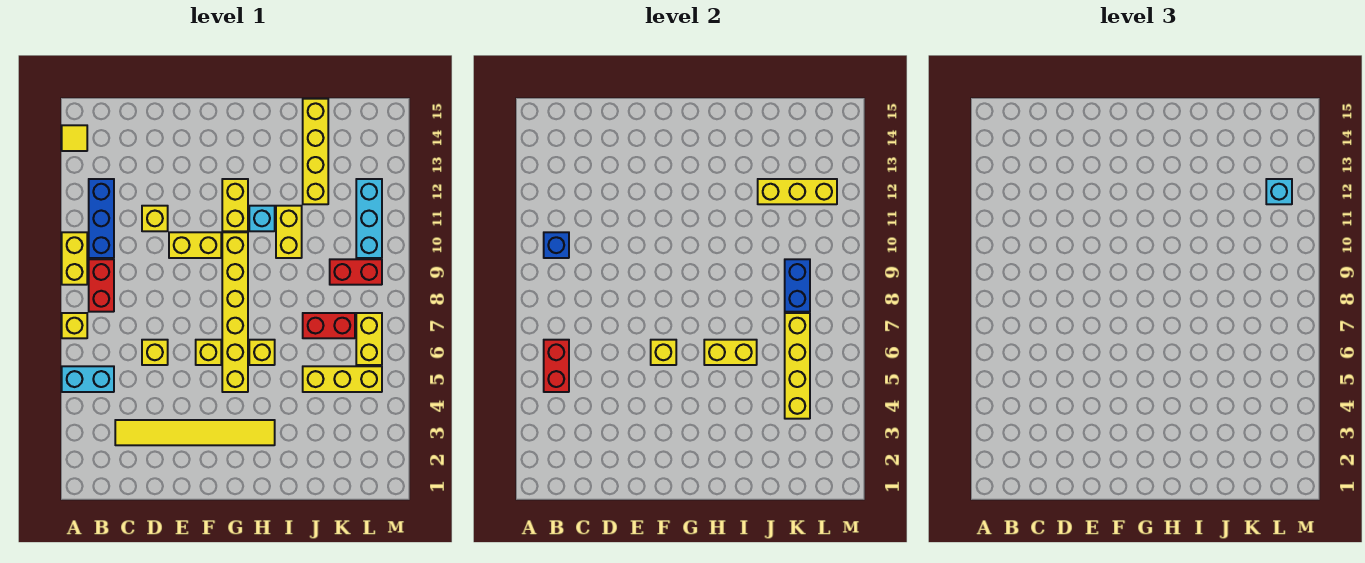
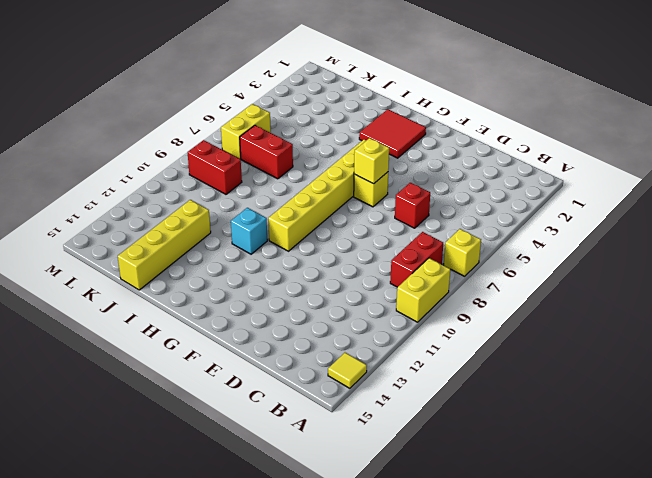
red brick D6 level 1 -> yellow brick D6 level 1
red tile G2:H3 level 1 -> yellow tile C3:H3 level 1
none -> cyan brick A5:B5 level 1
none -> blue brick B10:B12 level 1
none -> yellow brick D11 level 1
none -> yellow brick E10:F10 level 1

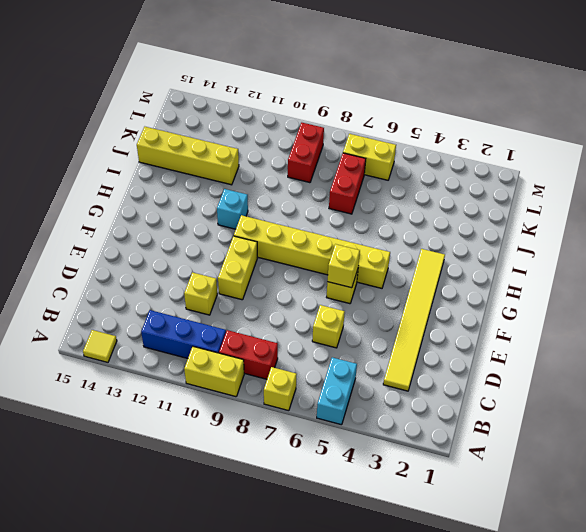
none -> yellow brick G11:G12 level 1
none -> yellow brick H6 level 1
none -> yellow brick I10:I11 level 1
none -> yellow brick J5:L5 level 1

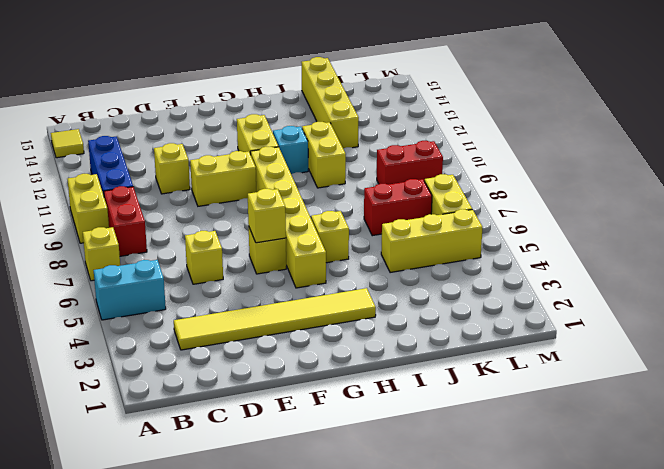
none -> cyan brick L10:L12 level 1
none -> red brick B5:B6 level 2
none -> blue brick B10 level 2
none -> yellow brick H6:I6 level 2

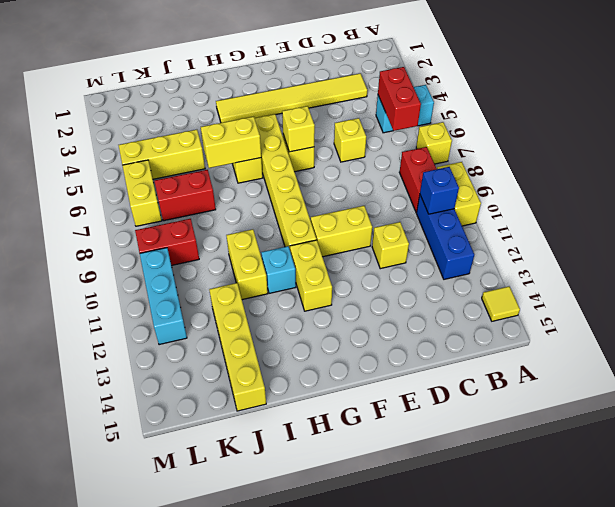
none -> yellow brick J12:L12 level 2
none -> yellow brick K4:K7 level 2
none -> blue brick K8:K9 level 2
none -> cyan brick L12 level 3

